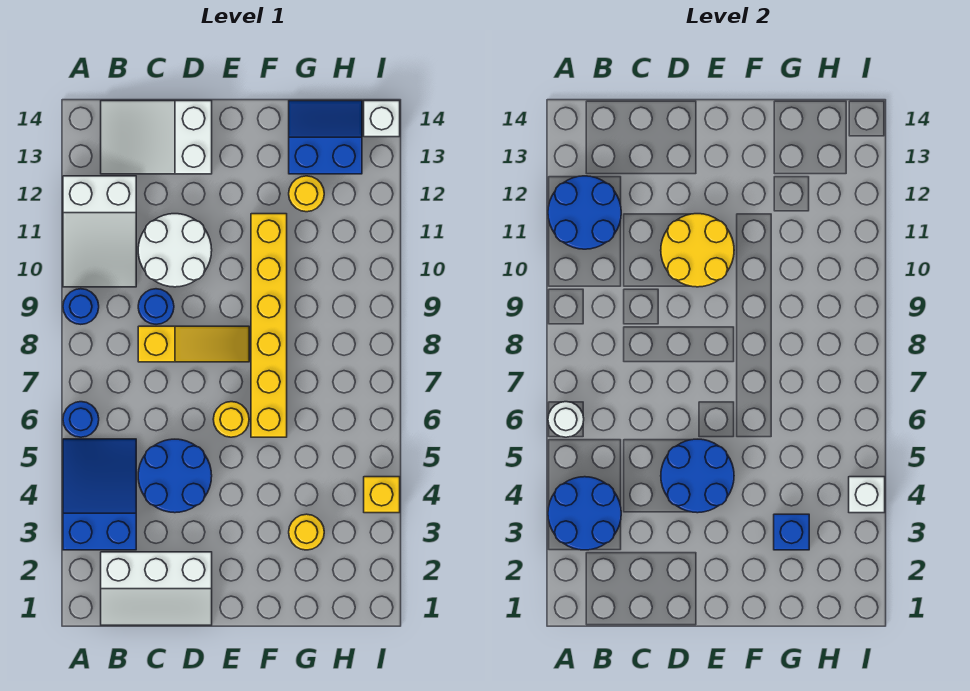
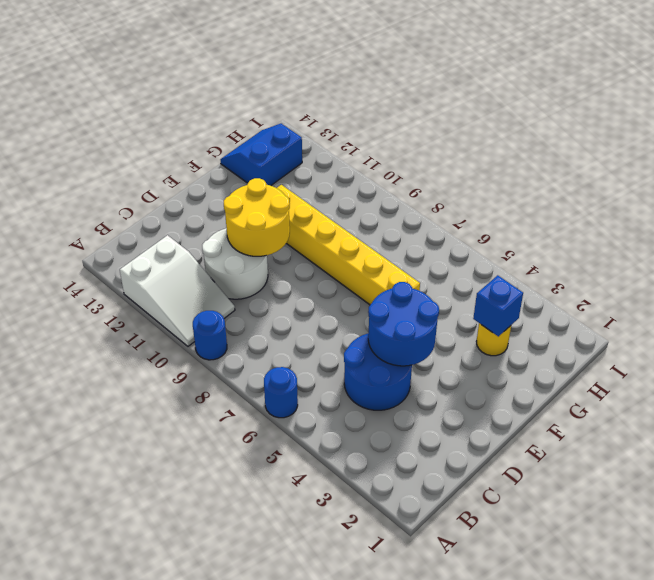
none -> blue slope A3:B5 level 1 top 3
none -> white slope B1:D2 level 1 top 2
none -> white slope B13:D14 level 1 top D

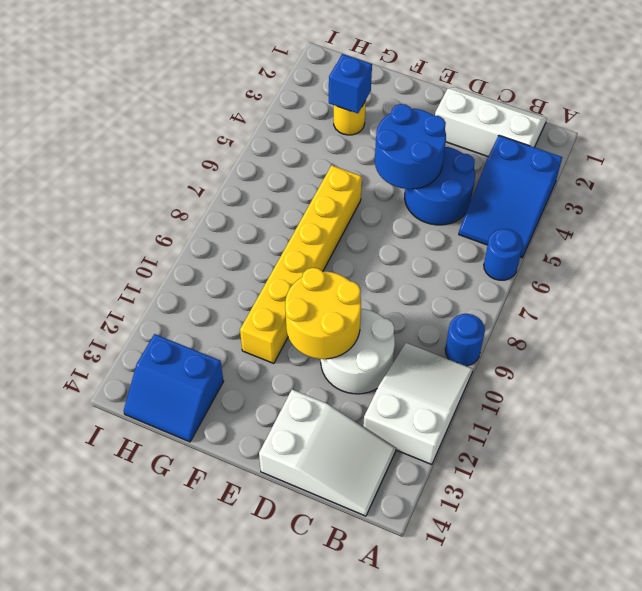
none -> yellow slope C8:E8 level 1 top C
none -> blue round brick C9 level 1
none -> yellow round brick E6 level 1

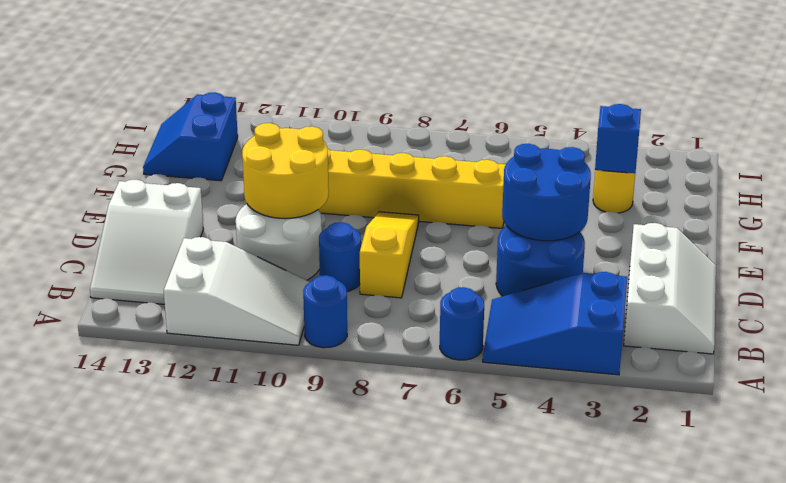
none -> yellow round brick E6 level 1
none -> yellow round brick G12 level 1
none -> yellow brick I4 level 1

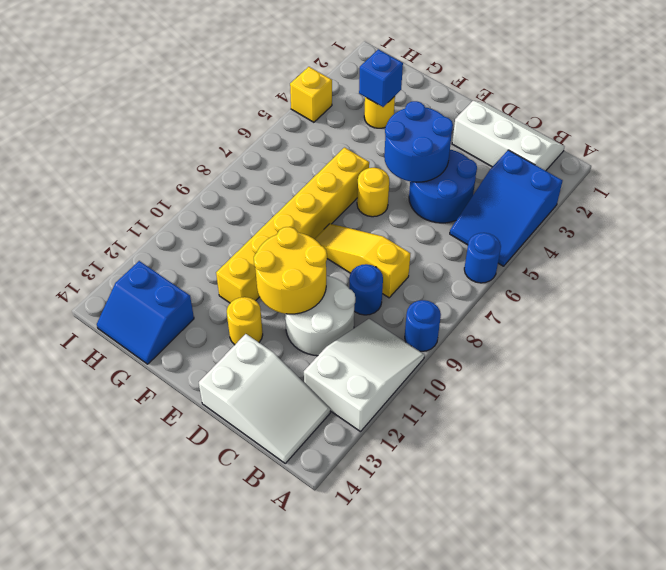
yellow round brick E12 level 1 -> yellow round brick G12 level 1
none -> white brick I14 level 1
none -> blue round brick A3:B4 level 2
none -> white round brick A6 level 2

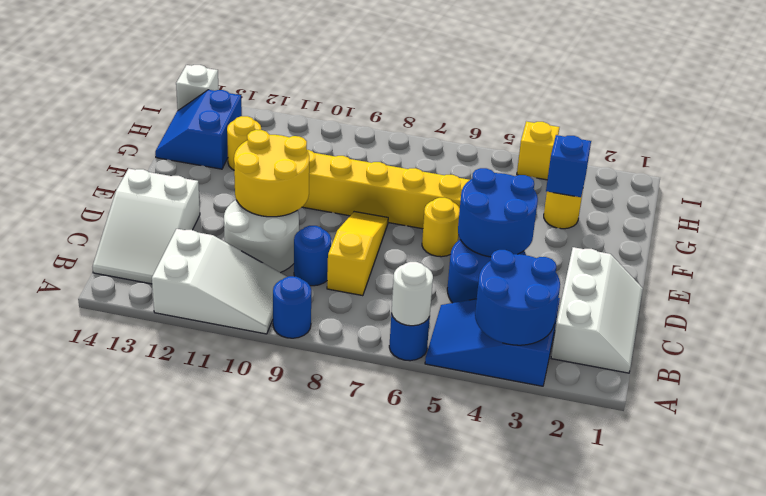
none -> blue round brick A11:B12 level 2
none -> white brick I4 level 2

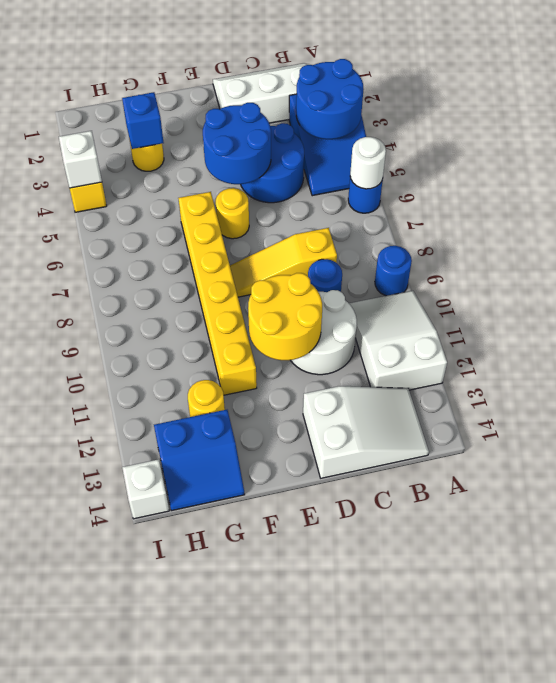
none -> blue round brick A11:B12 level 2

